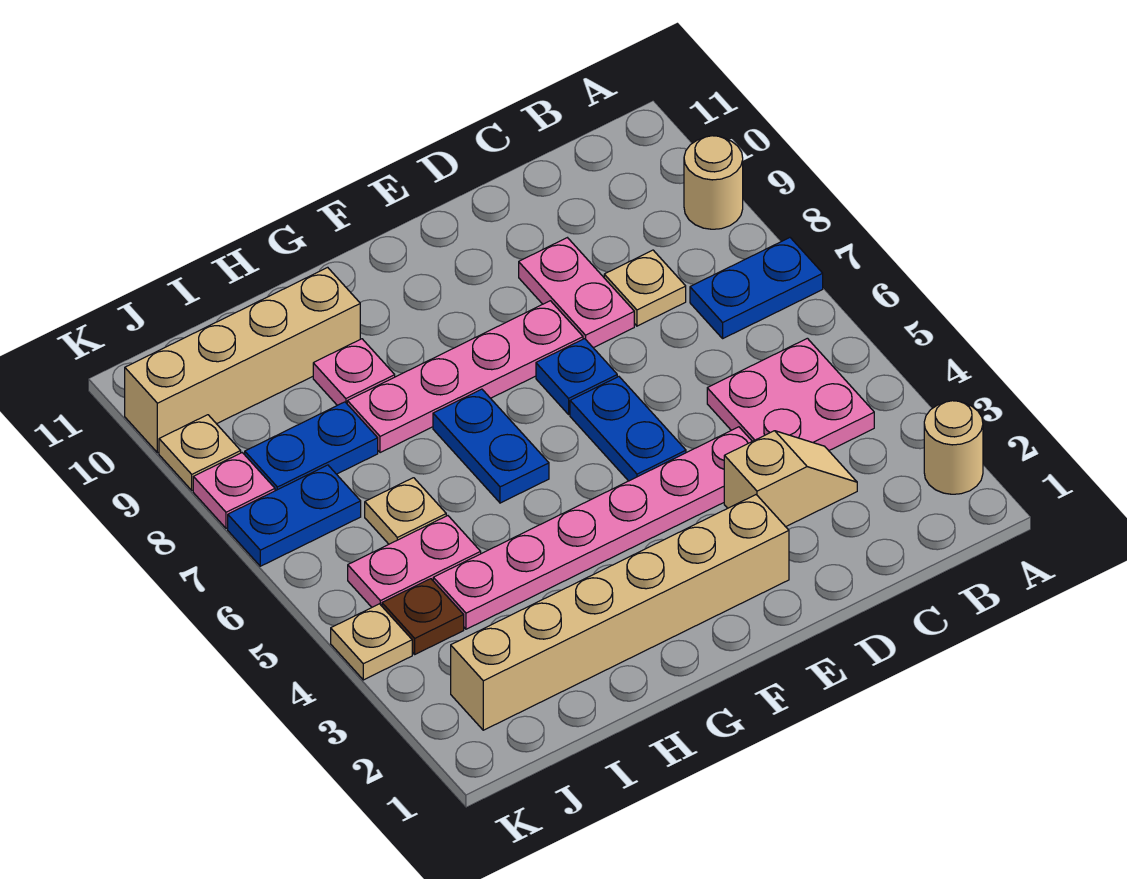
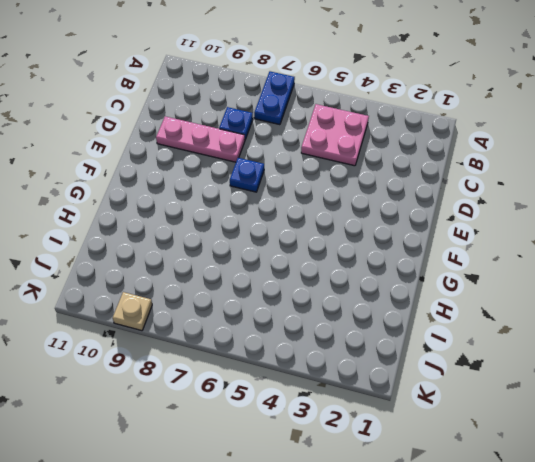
blue plate C8 level 1 -> tan plate C8 level 1
pink plate D8:D10 level 1 -> pink plate D8:D9 level 1
none -> tan round brick A2 level 1
none -> tan round brick A9 level 1
none -> tan slope C3:D3 level 1 top D

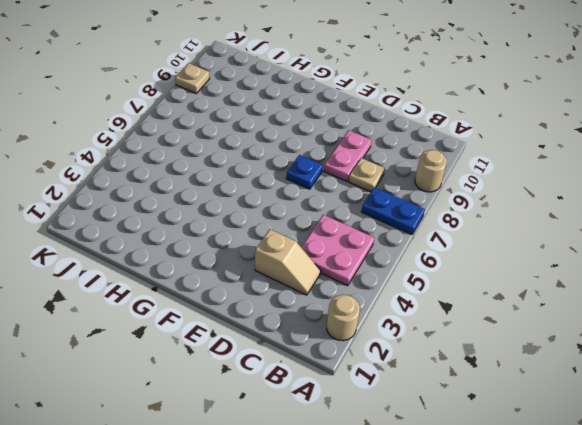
none -> pink plate D4:I4 level 1
none -> tan brick E2:J2 level 1
none -> blue plate E5:E6 level 1

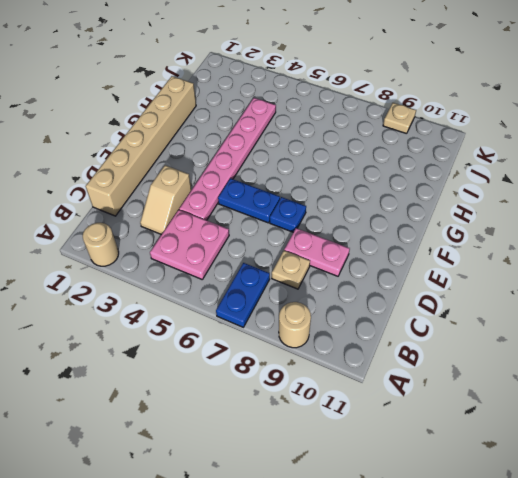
tan brick C1:H1 level 1 -> tan brick E2:J2 level 1
none -> pink plate E8:H8 level 1
none -> blue plate G6:G7 level 1
none -> pink plate H9 level 1

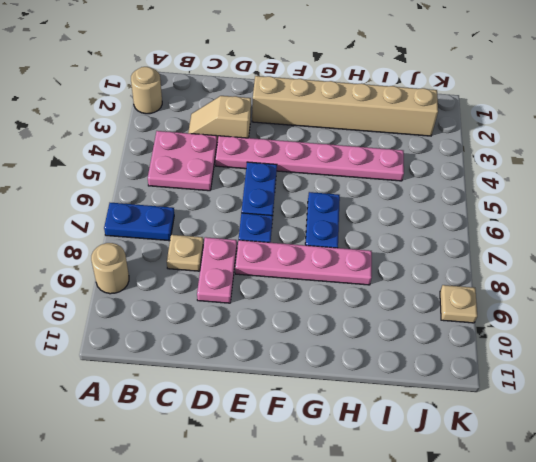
none -> pink plate H9 level 1
none -> tan brick H10:K10 level 1
none -> pink plate I5:J5 level 1

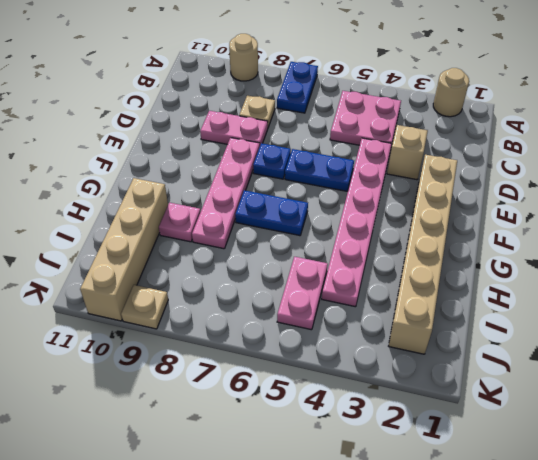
none -> tan plate I6 level 1
none -> blue plate I8:J8 level 1
none -> brown plate J4 level 1

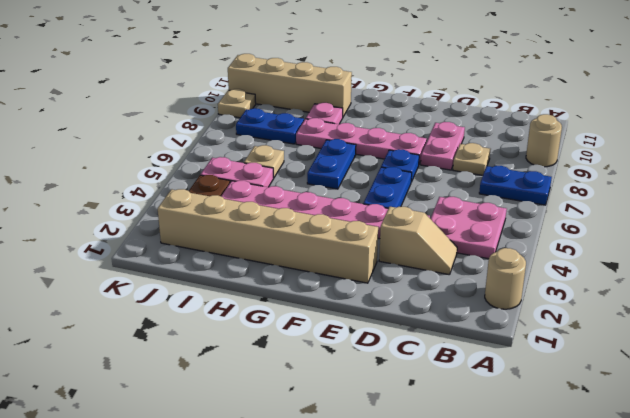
none -> blue plate J7:K7 level 1
none -> tan plate K4 level 1
none -> pink plate K8 level 1

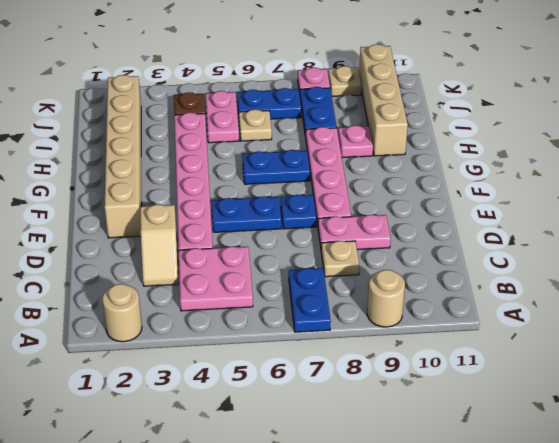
blue plate J6:J7 level 1 -> blue plate J7:K7 level 1
none -> tan plate K4 level 1

